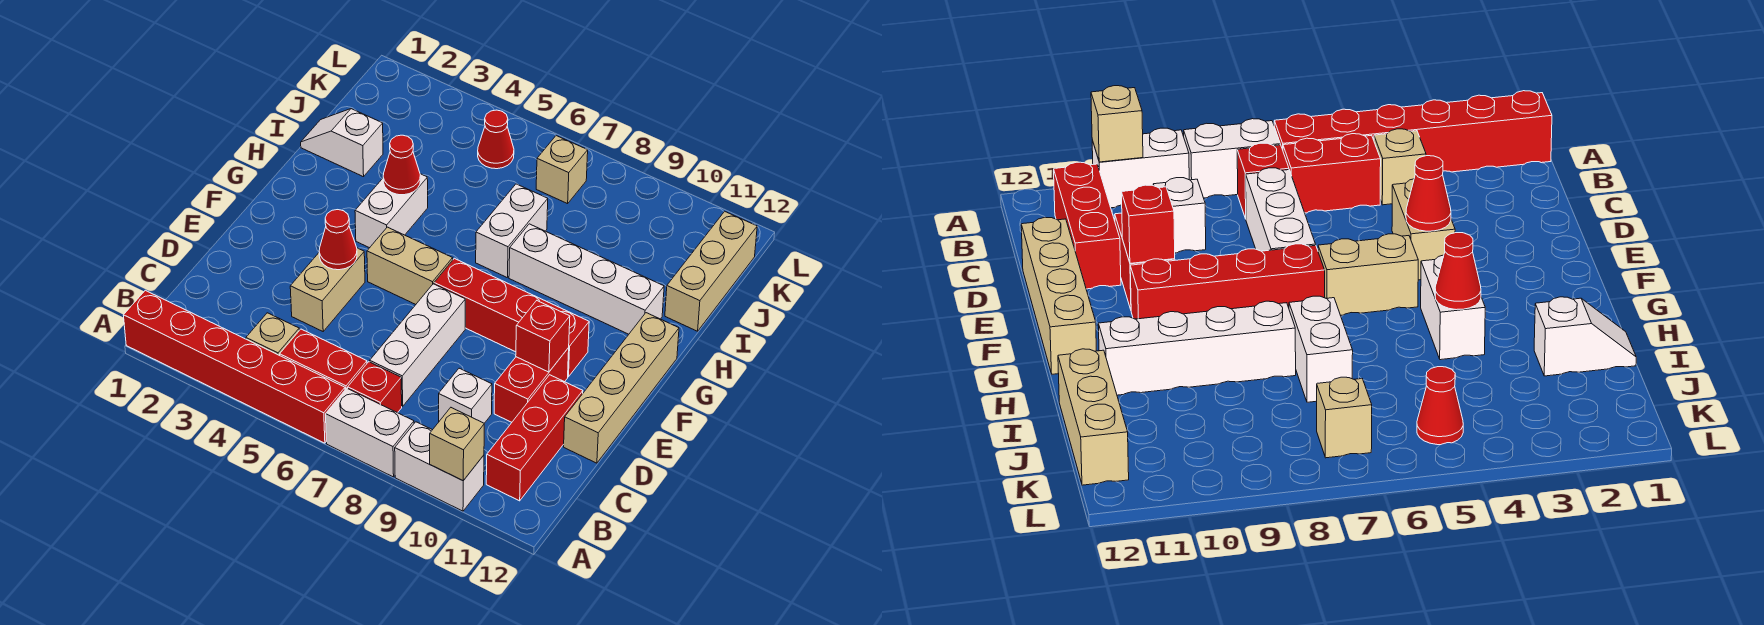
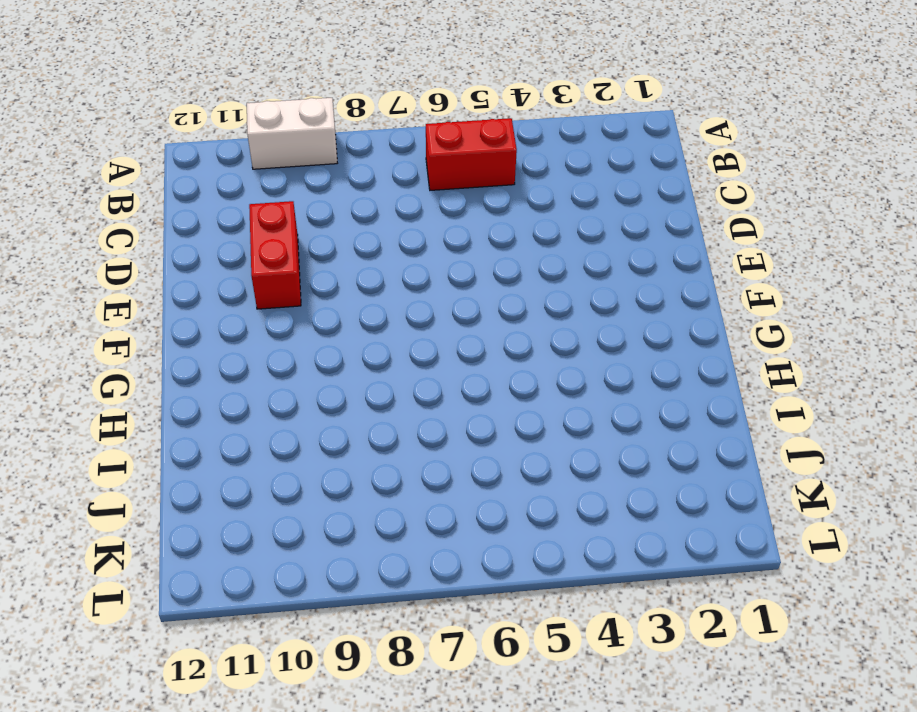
none -> red brick A1:A6 level 1
none -> white brick A7:A8 level 1
none -> tan brick B4 level 1

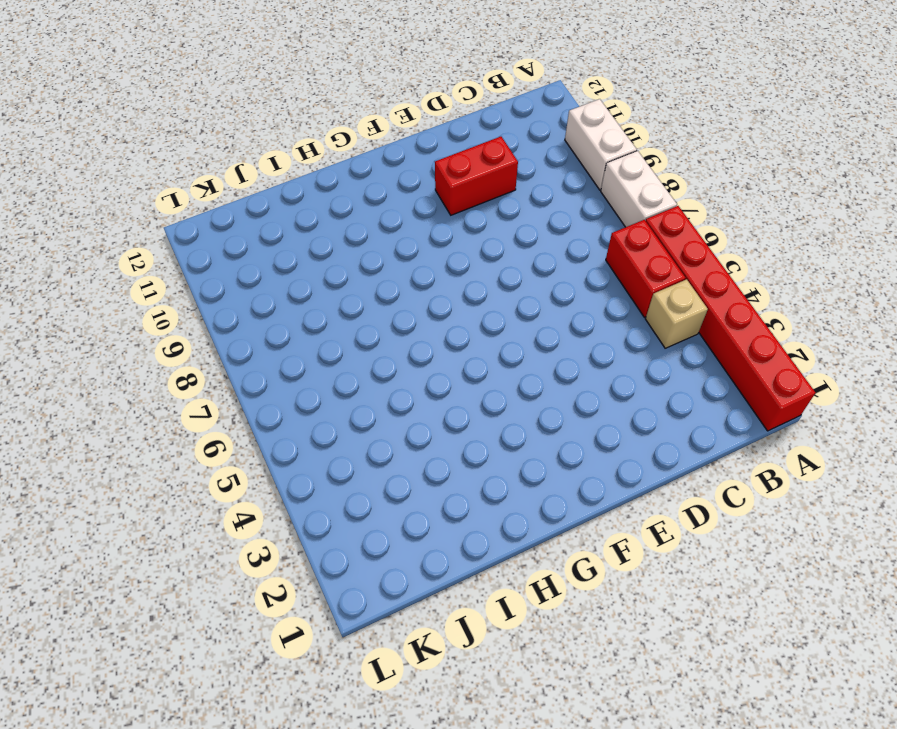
none -> red brick B7 level 1
none -> red brick B11:D11 level 1
none -> white brick C7:E7 level 1

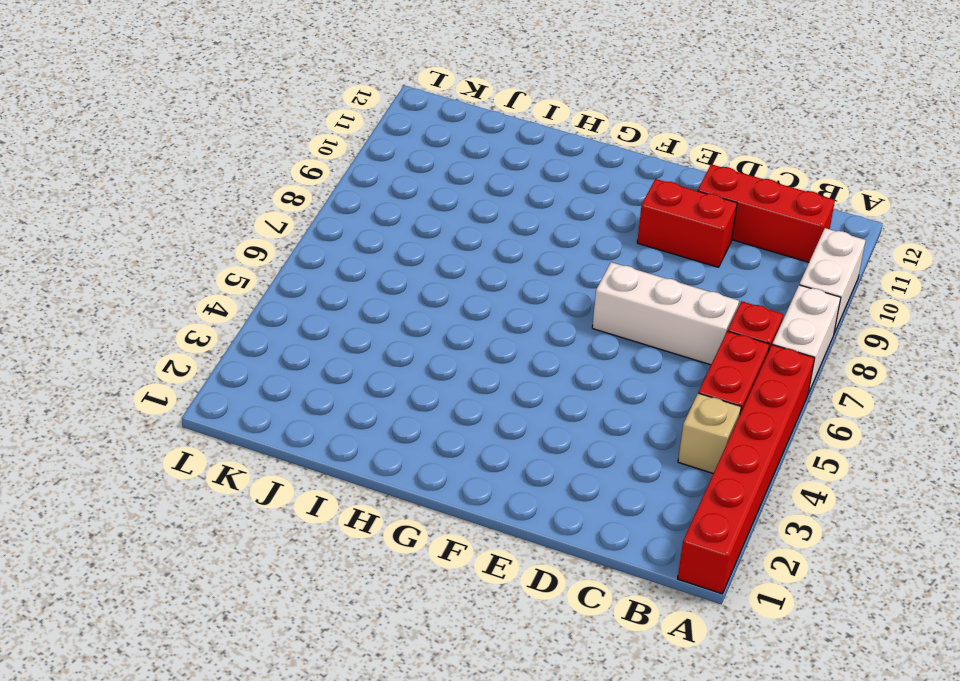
none -> white brick C9 level 1
none -> tan brick D4:E4 level 1
none -> tan brick D12:G12 level 1

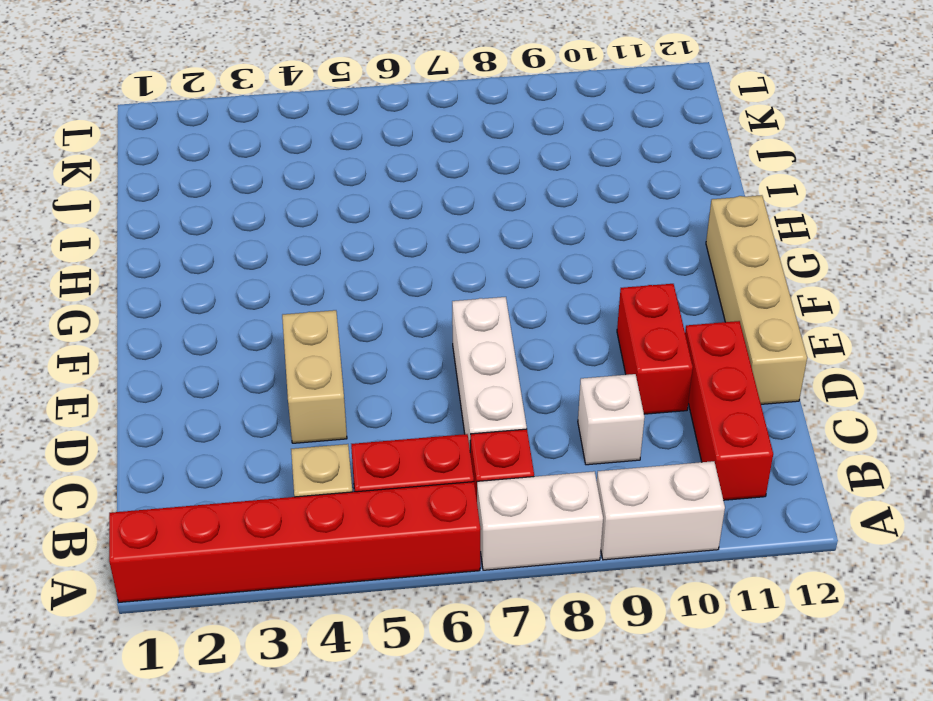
none -> tan brick F5:F6 level 1
none -> red brick F7:F10 level 1
none -> white brick G4:H4 level 1

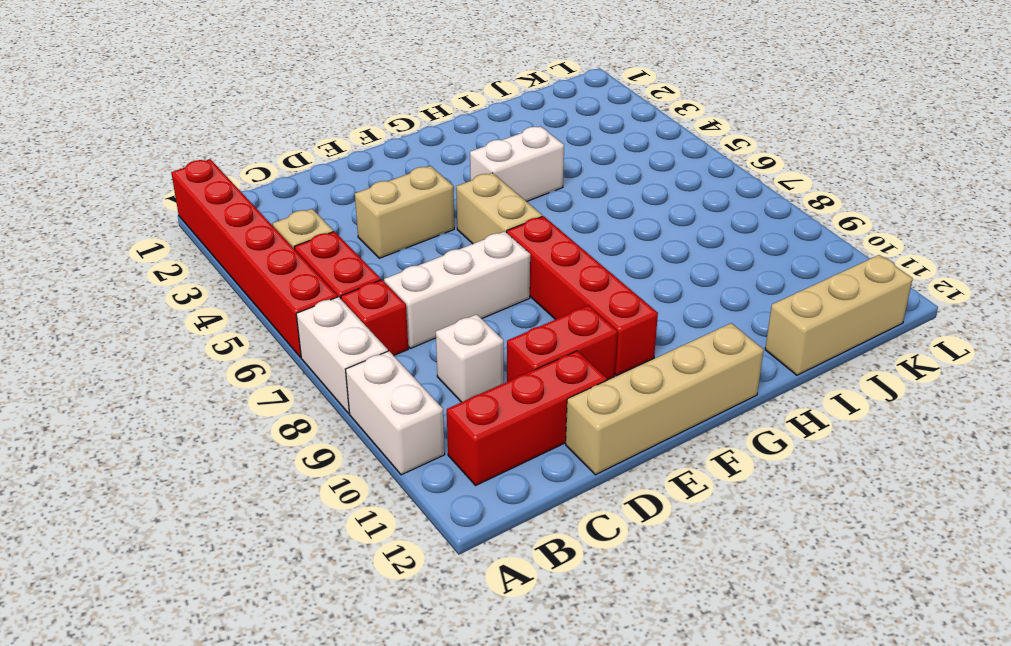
none -> white brick H7:I7 level 1
none -> white brick H8:H11 level 1
none -> white slope I1:I2 level 1 top 2

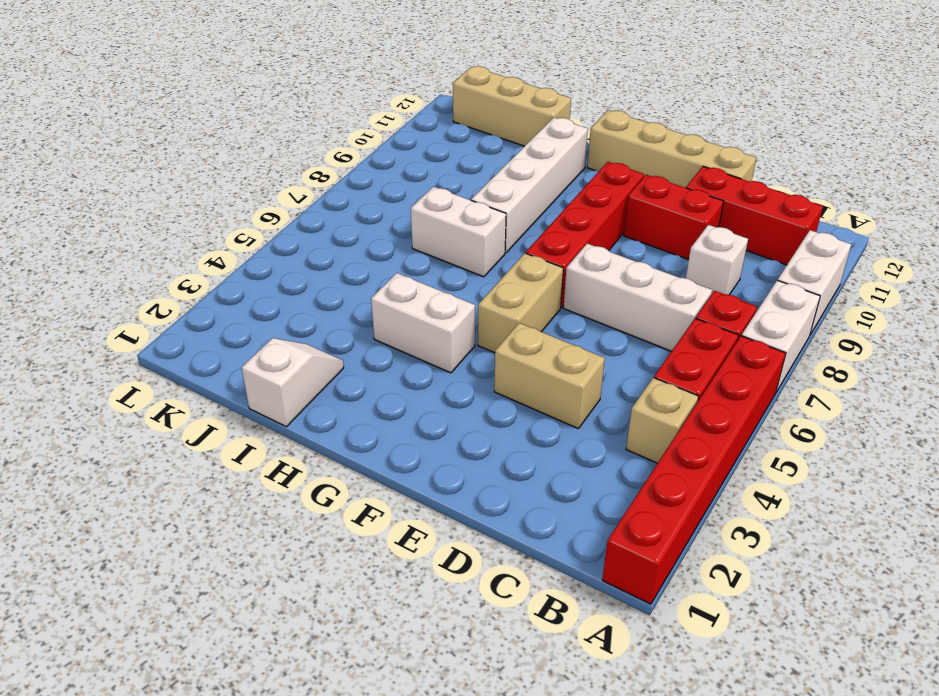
white slope I1:I2 level 1 top 1 -> white slope I1:I2 level 1 top 2
none -> red cone K5 level 1
none -> tan brick K7 level 1
none -> tan brick A10 level 2

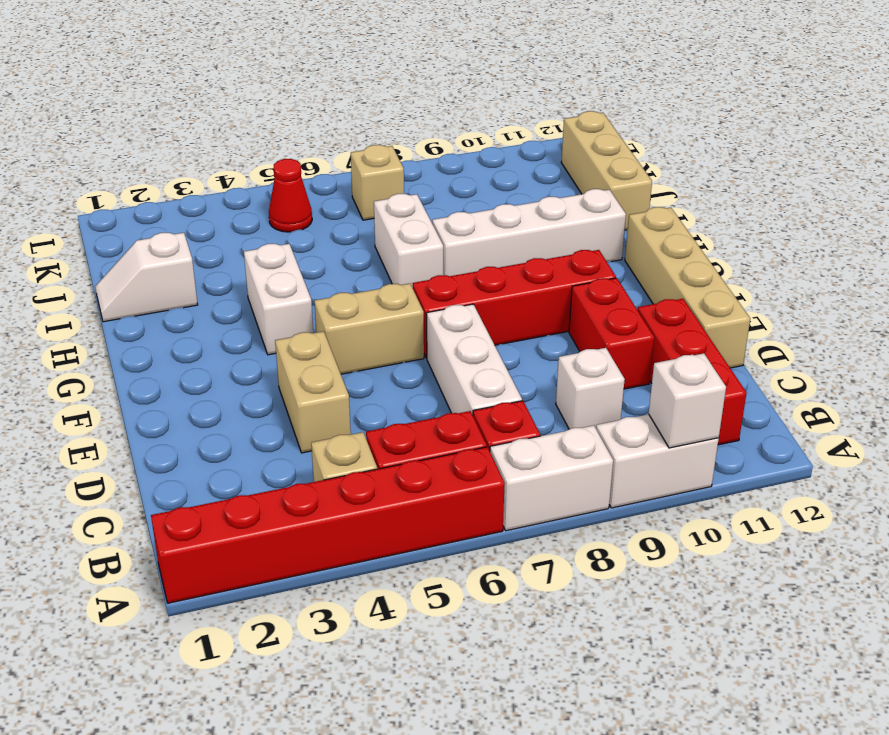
white brick A10 level 2 -> tan brick A10 level 2
none -> red cone E4 level 2
none -> red brick E10 level 2
none -> red cone H4 level 2

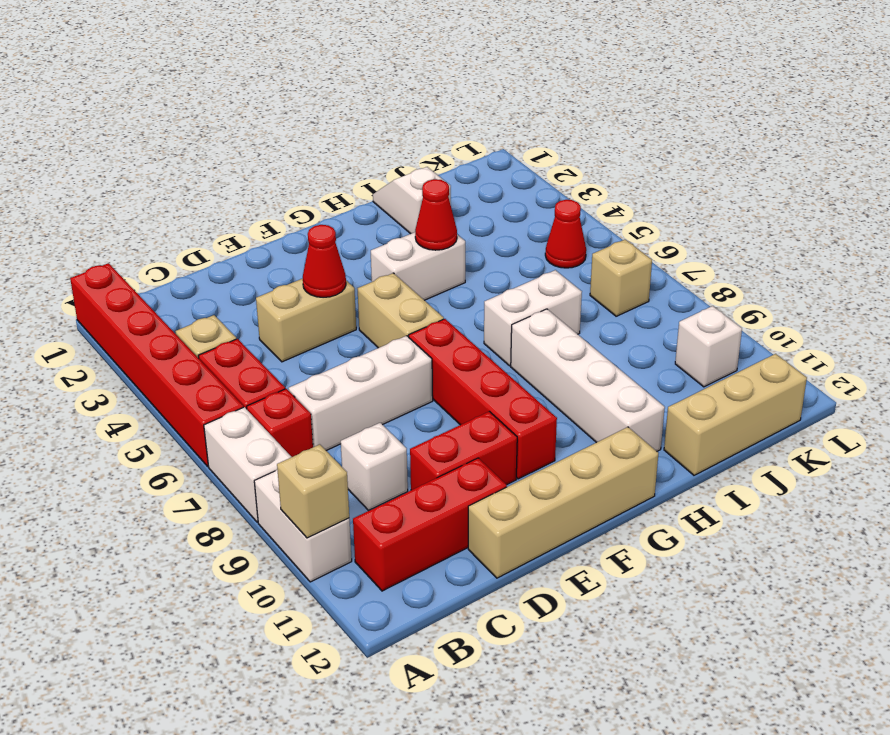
white brick K10 level 1 -> none
none -> red brick E10 level 2

